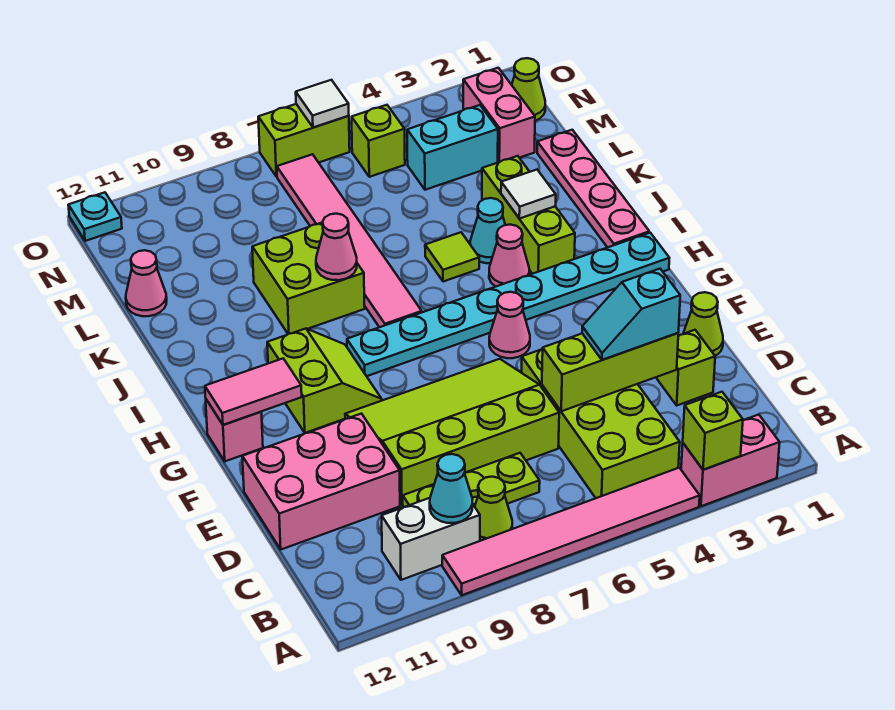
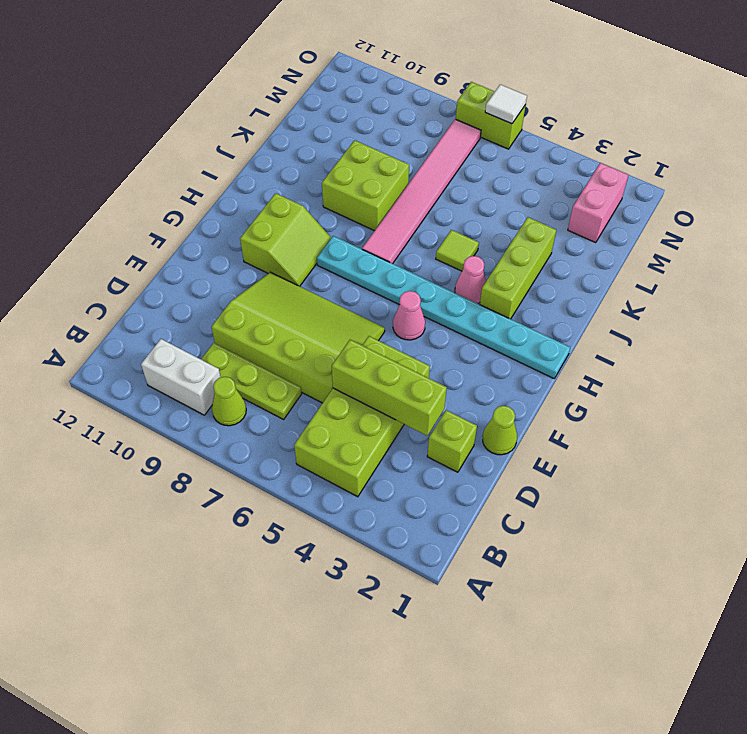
none -> pink brick A2:A3 level 1
none -> pink tile A4:A9 level 1
none -> pink brick D10:E12 level 1
none -> pink brick G12 level 1

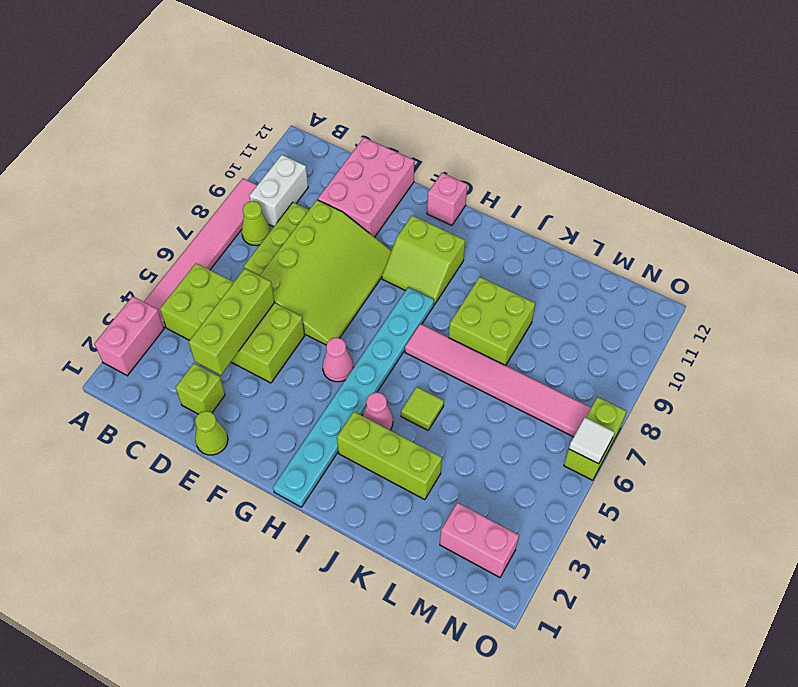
none -> pink plate I1:L1 level 1
none -> cyan cone J4 level 1
none -> pink cone L12 level 1
none -> cyan brick M3:M4 level 1

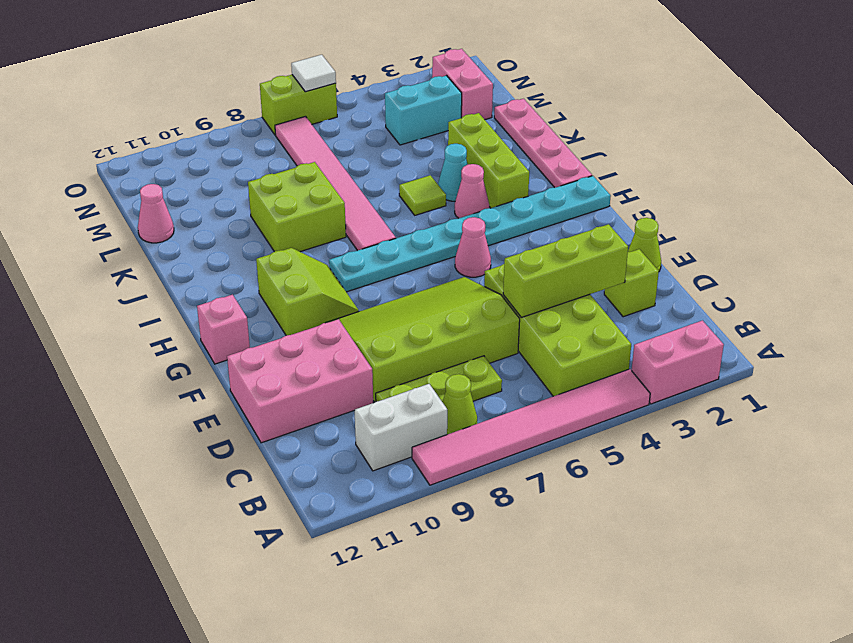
none -> lime cone N1 level 1
none -> lime brick N5 level 1
none -> cyan plate O12 level 1
none -> lime brick A3 level 2

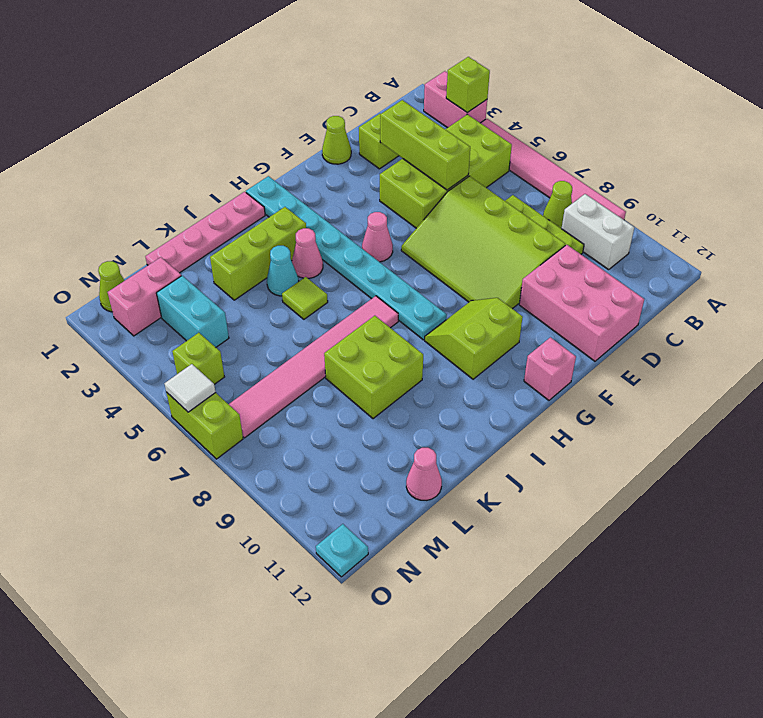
none -> cyan cone B9 level 2
none -> pink tile G11:G12 level 2
none -> white tile J3 level 2
none -> pink cone J8 level 2

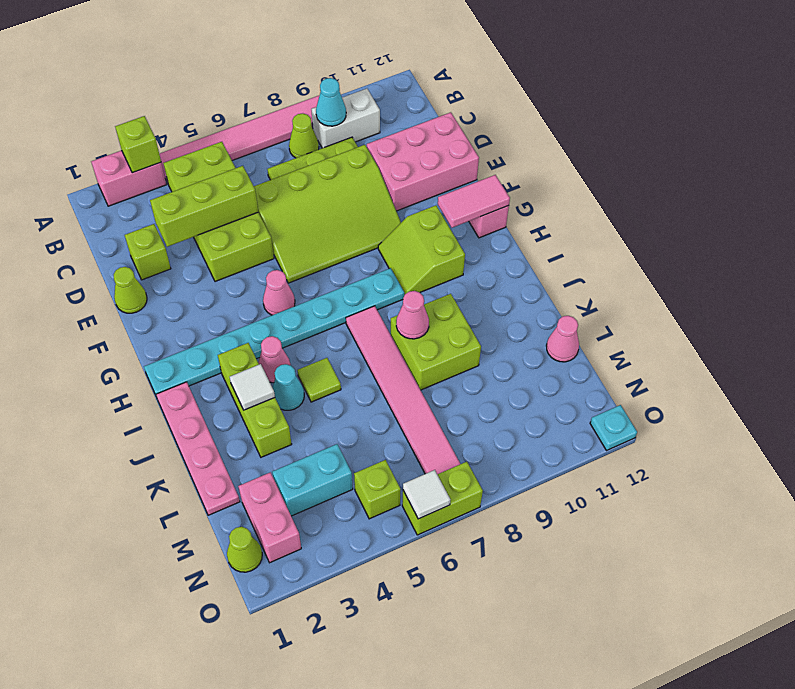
none -> cyan slope D3:D4 level 3 top 3

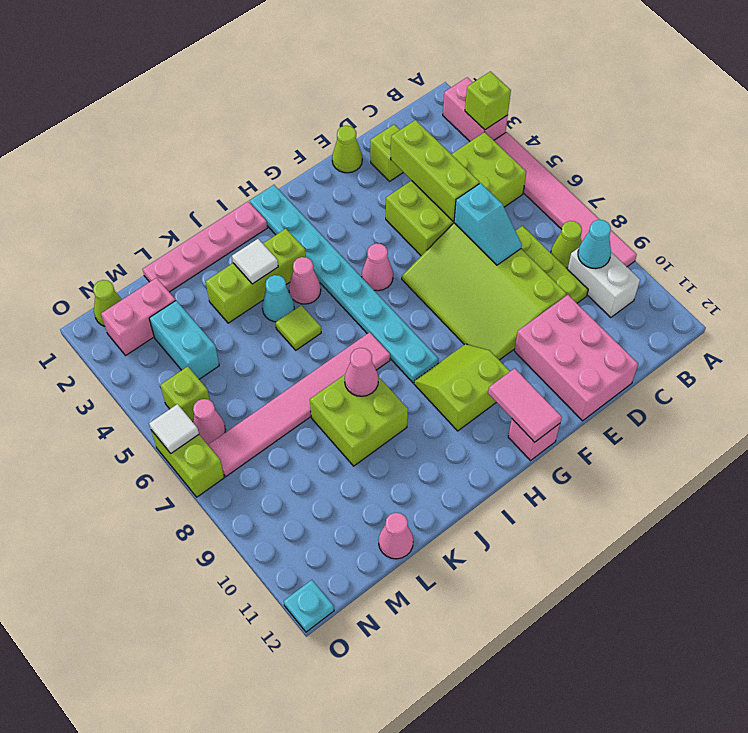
cyan slope D6:D7 level 2 top 6 -> cyan slope D3:D4 level 3 top 3
pink cone N6 level 1 -> none

